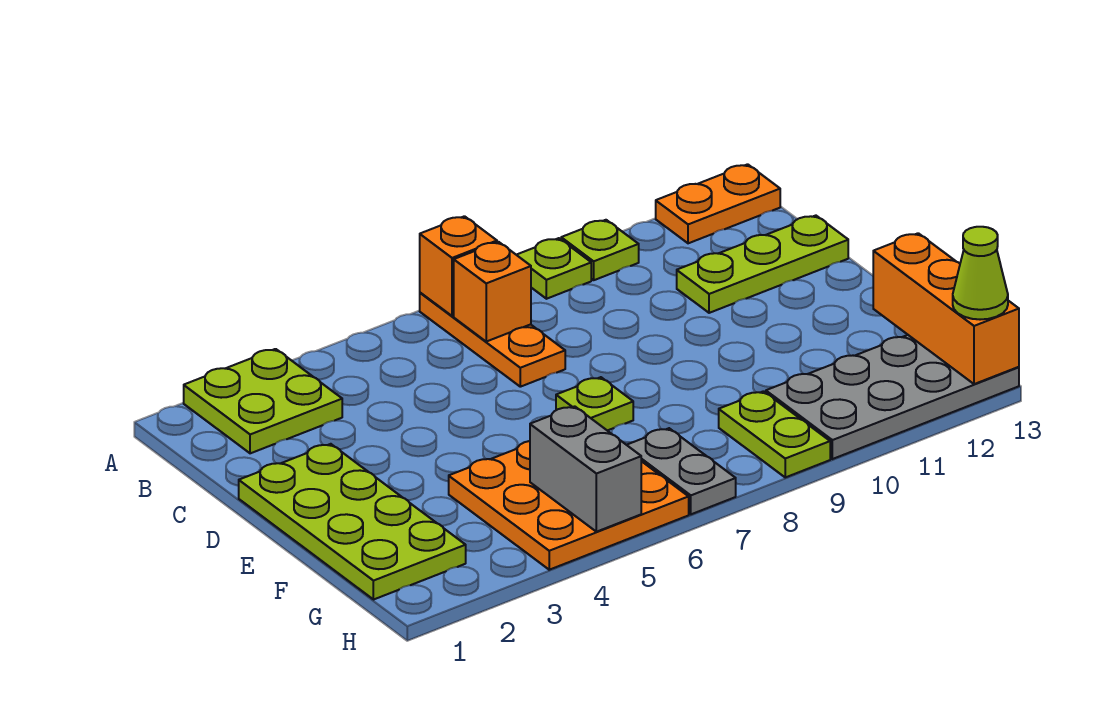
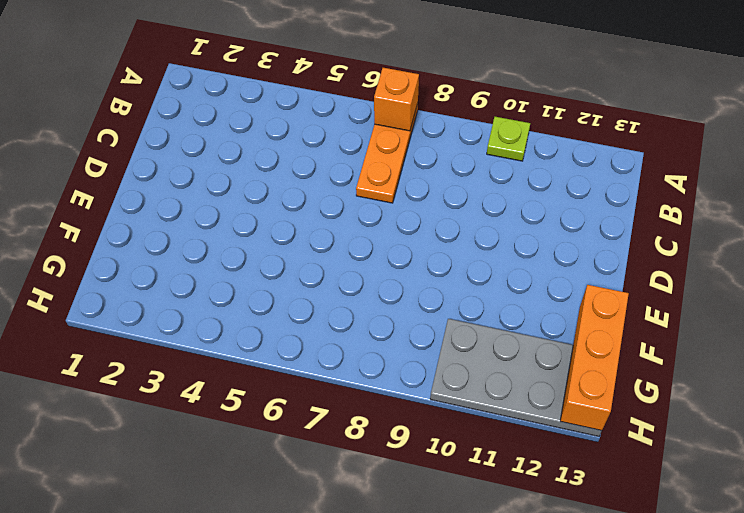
none -> lime plate A2:B3 level 1
none -> lime plate A9 level 1
none -> orange plate A12:A13 level 1

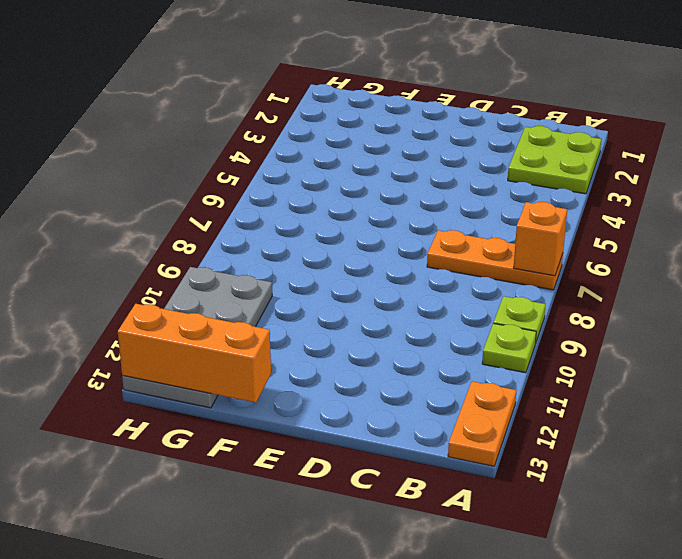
none -> lime plate C11:C13 level 1
none -> lime plate D1:G2 level 1
none -> lime plate E7 level 1

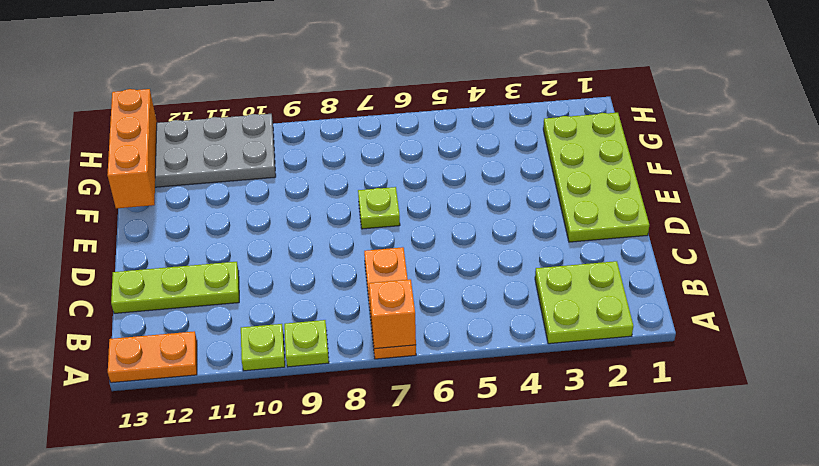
none -> orange plate F4:H6 level 1
none -> grey plate G7:H7 level 1
none -> lime plate G9:H9 level 1

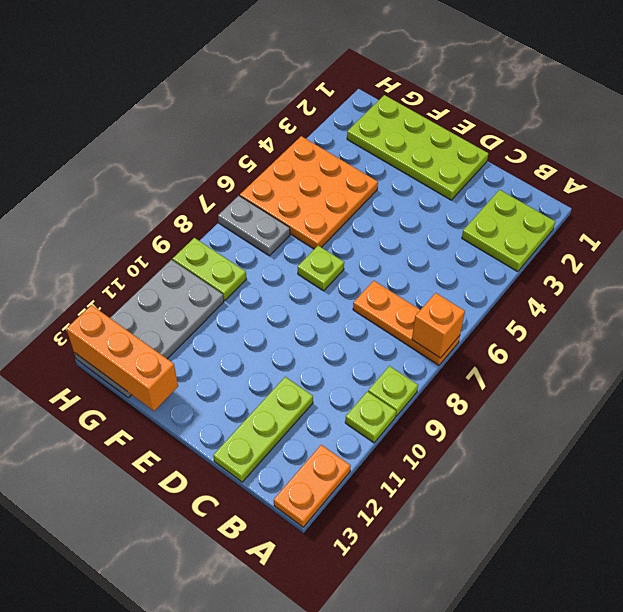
none -> orange brick B7 level 2
none -> grey brick G5:H5 level 2
none -> lime cone H13 level 3

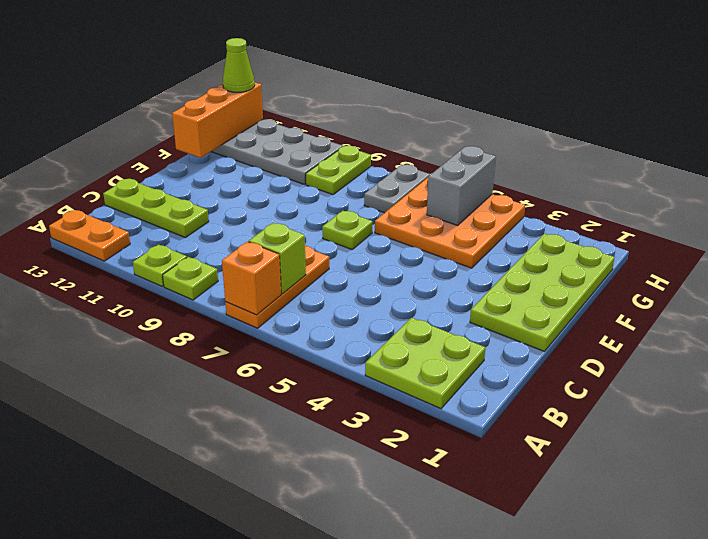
lime brick B7 level 2 -> orange brick B7 level 2

